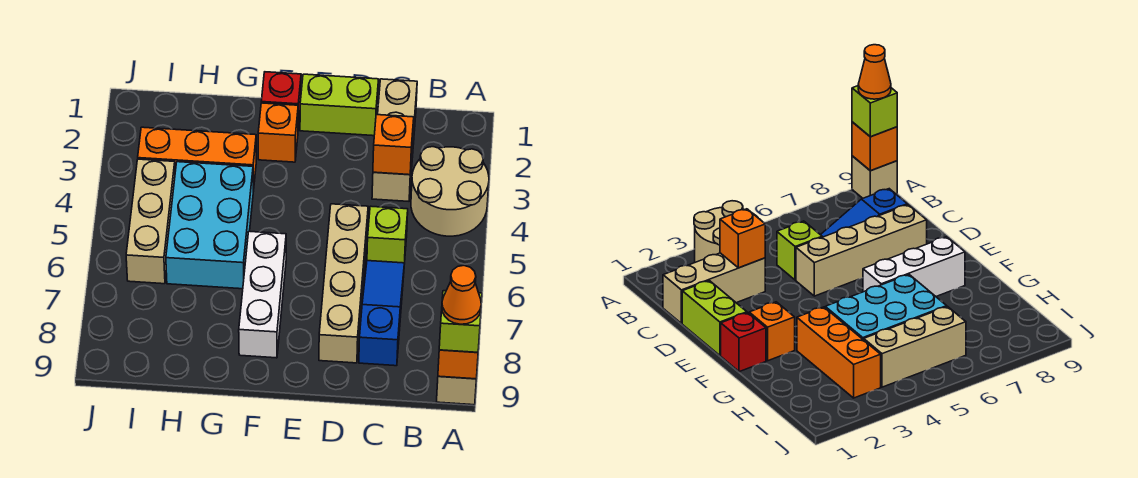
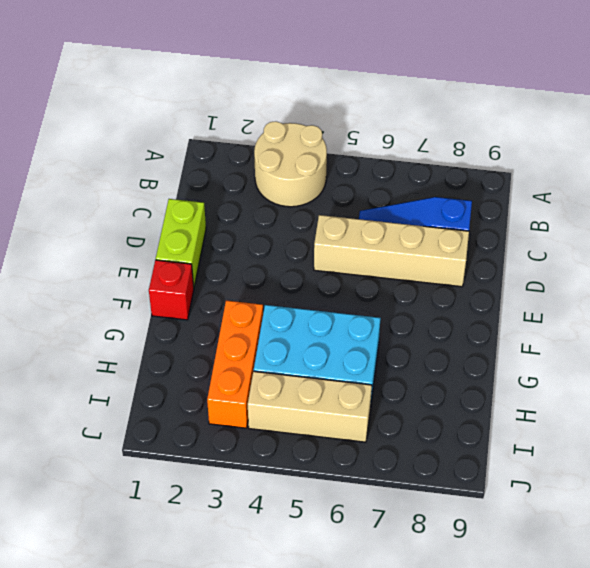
none -> tan brick A9 level 1
none -> tan brick C1:C3 level 1
none -> lime brick C5 level 1

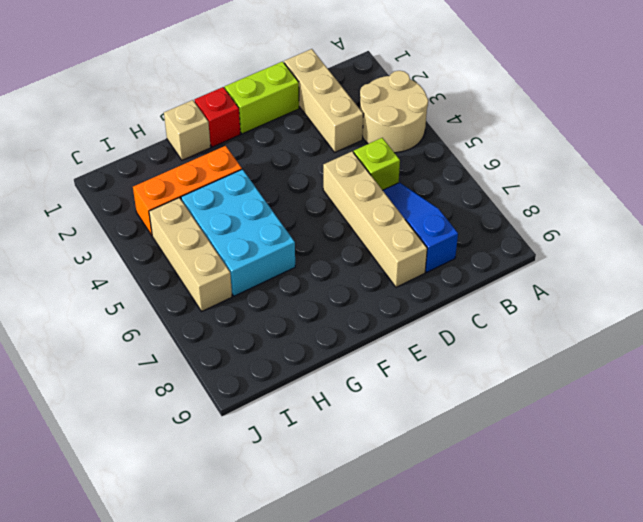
tan brick G1 level 1 -> tan brick A9 level 1
none -> orange brick F2 level 1
none -> white brick F6:F8 level 1
none -> orange brick A9 level 2

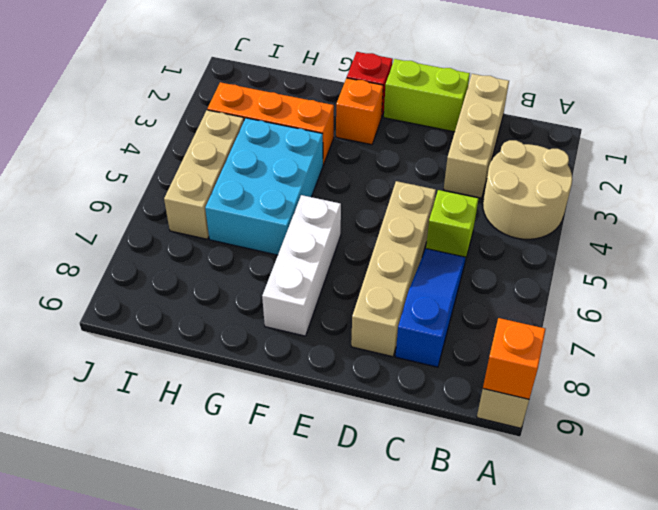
none -> orange brick C3 level 2
none -> lime brick A9 level 3
none -> orange cone A9 level 4

